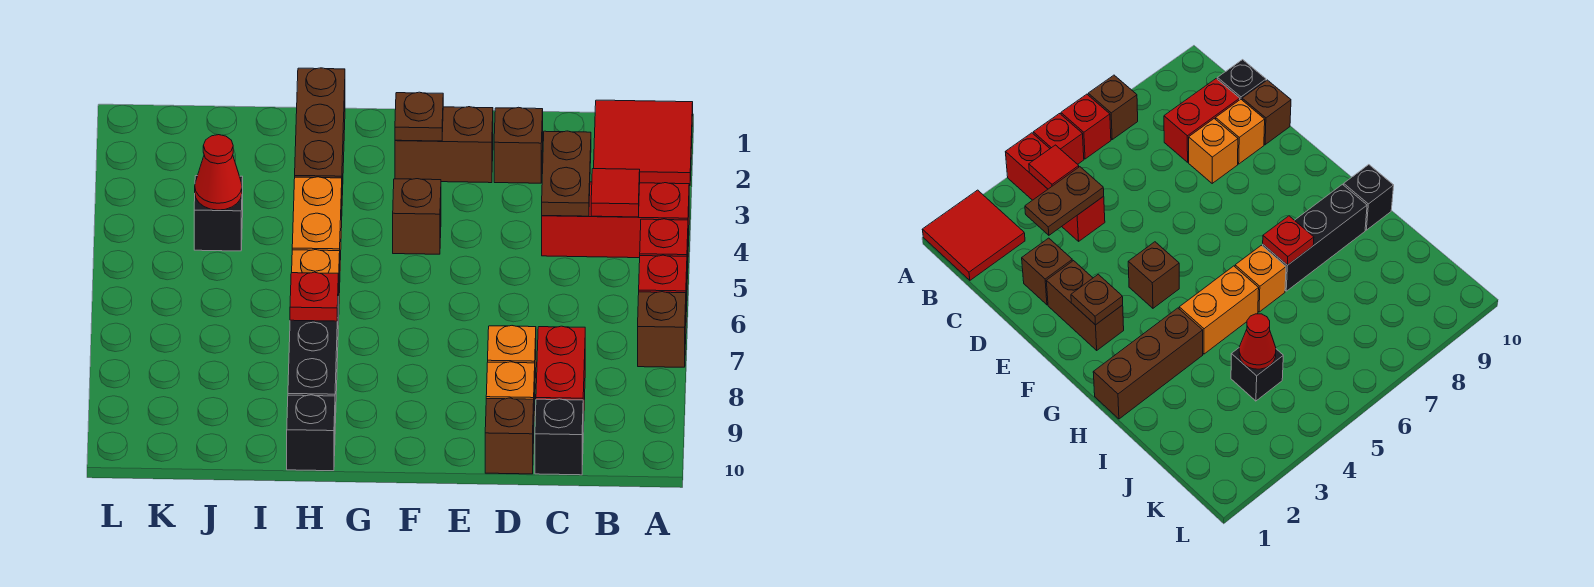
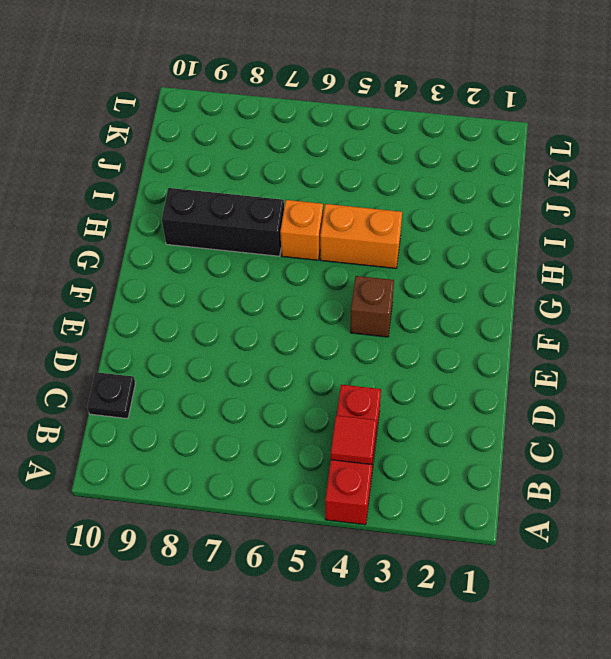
black plate C10 level 1 -> black brick C10 level 1
none -> red tile A1:B2 level 1
none -> red brick A5 level 1
none -> red brick A6 level 1

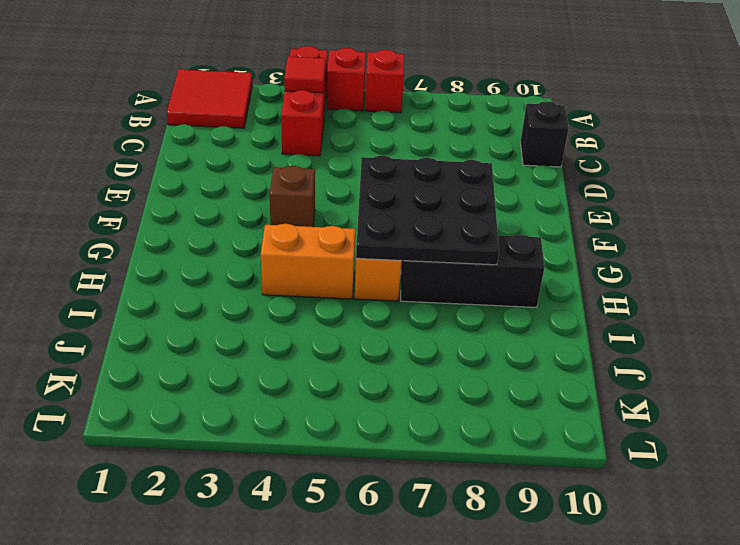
black plate F6:H8 level 2 -> red plate H7 level 2
none -> brown brick A7 level 1
none -> red brick C8:C9 level 1
none -> brown brick D2 level 1

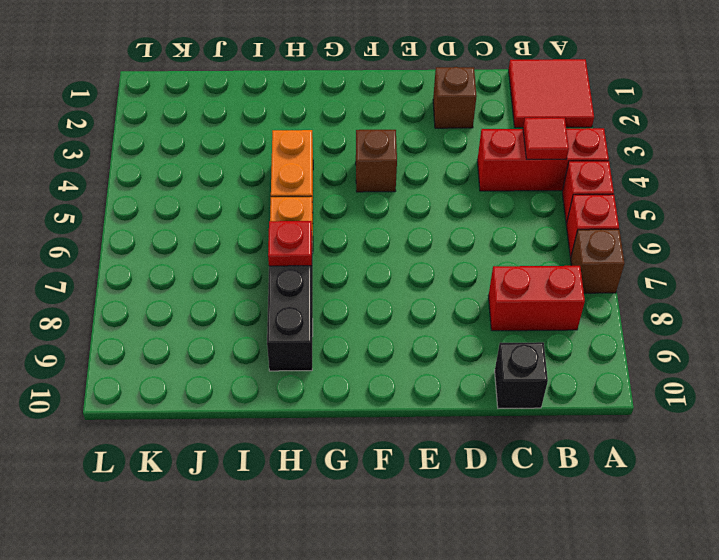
red brick B8:C8 level 1 -> red brick C8:C9 level 1
none -> orange brick D8 level 1
none -> orange brick D9 level 1
none -> brown brick D10 level 1

